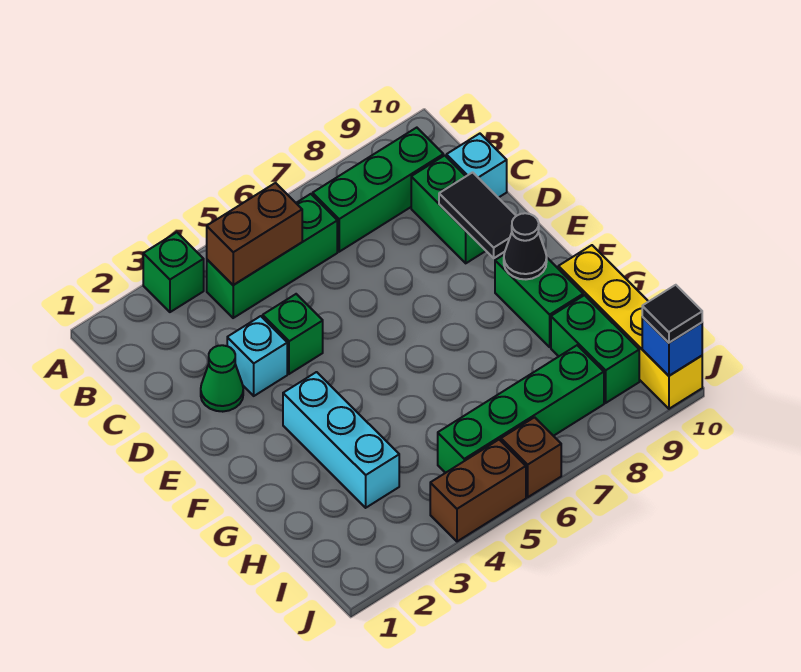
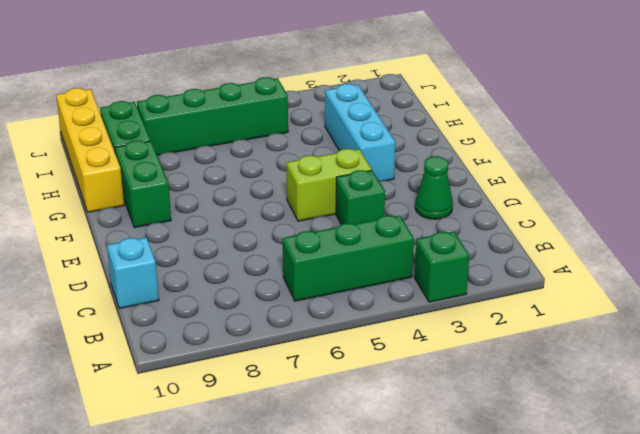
lime brick E4:E5 level 1 -> none
none -> green brick B7:B9 level 1
none -> green brick C9:D9 level 1
none -> cyan brick D3 level 1

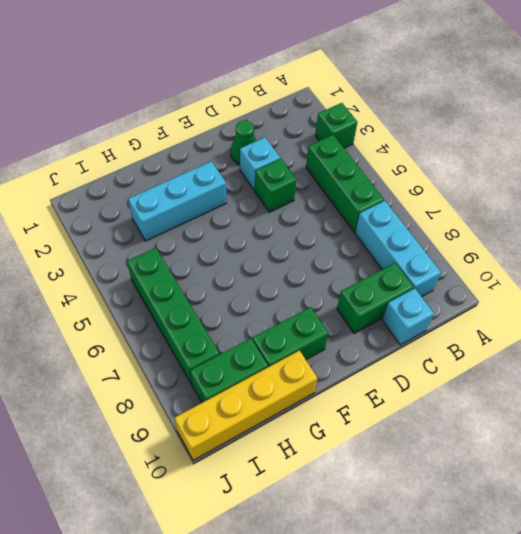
cyan brick B7:B9 level 1 -> green brick B7:B9 level 1
none -> brown brick J4:J5 level 1
none -> brown brick J6 level 1
none -> brown brick B4:B5 level 2

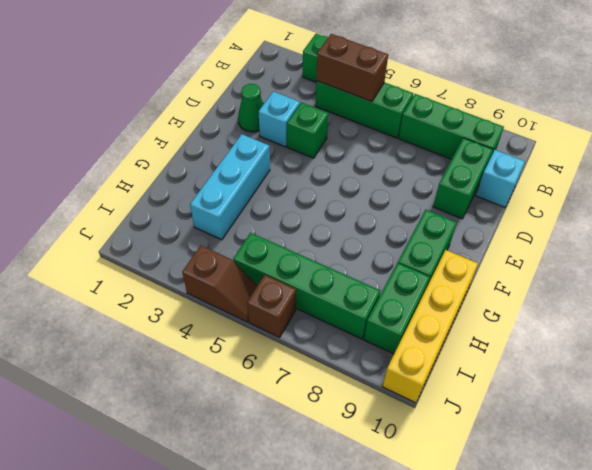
brown slope J4:J5 level 1 top 4 -> brown brick J4:J5 level 1
none -> black tile D9:E9 level 2
none -> black cone F9 level 2
none -> blue brick J10 level 2

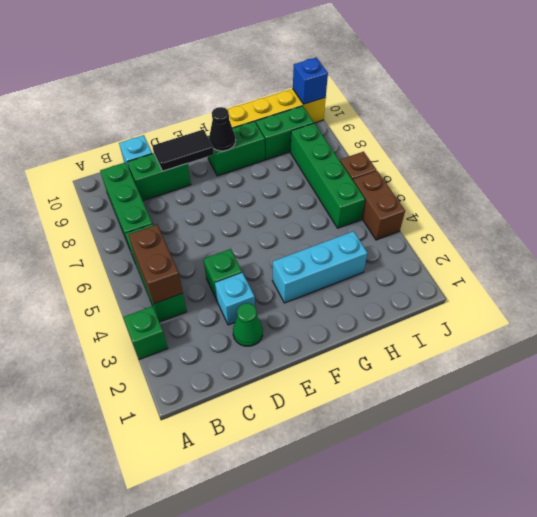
none -> black tile J10 level 3

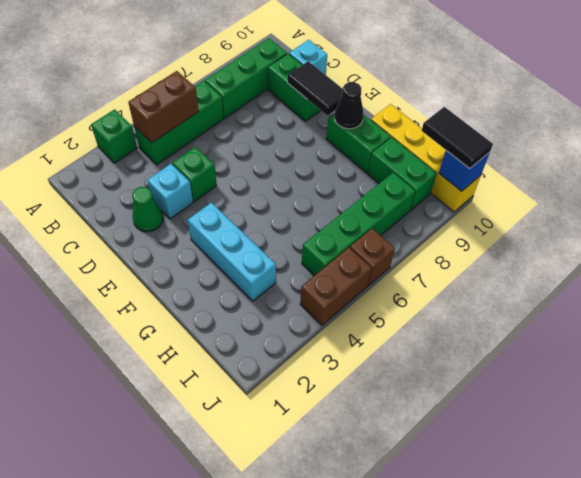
black tile I10:J10 level 3 -> black tile J10 level 3

